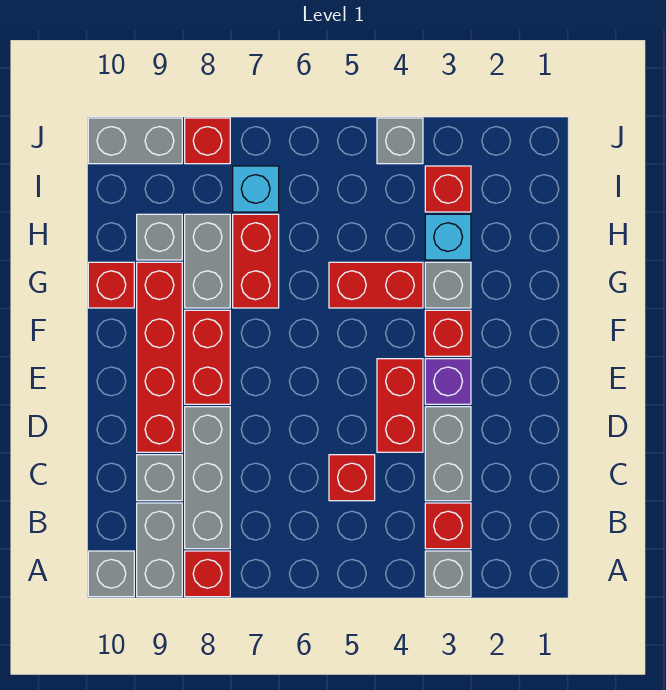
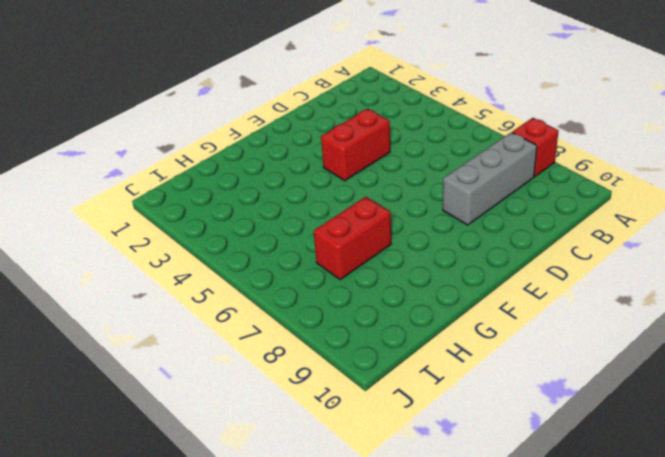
none -> grey brick A3 level 1
none -> grey brick A9:B9 level 1
none -> grey brick A10 level 1

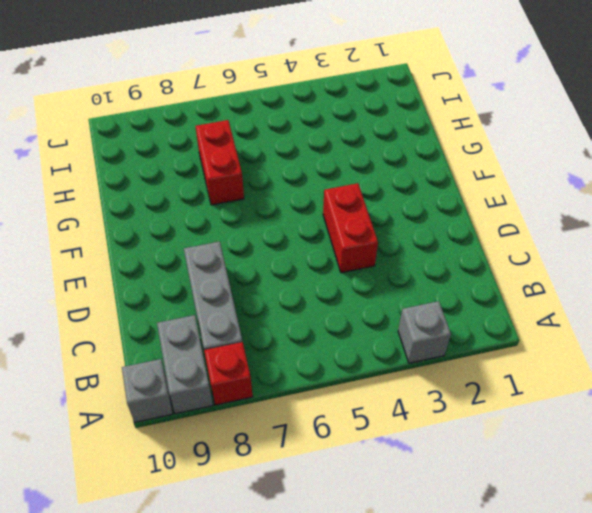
none -> red brick B3 level 1
none -> grey brick C3:D3 level 1
none -> red brick C5 level 1

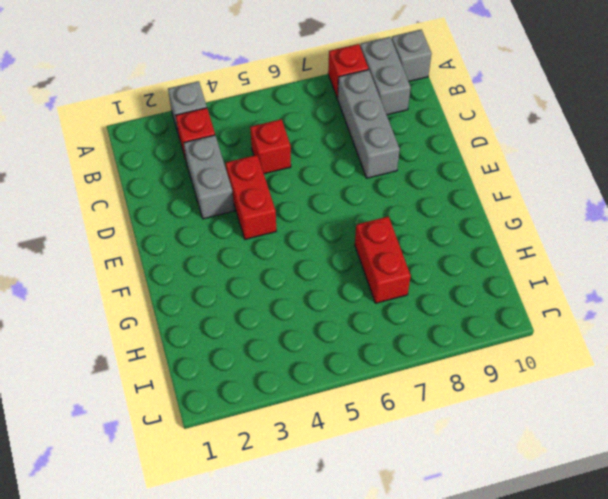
none -> grey brick C9 level 1
none -> red brick D9:G9 level 1
none -> purple brick E3 level 1

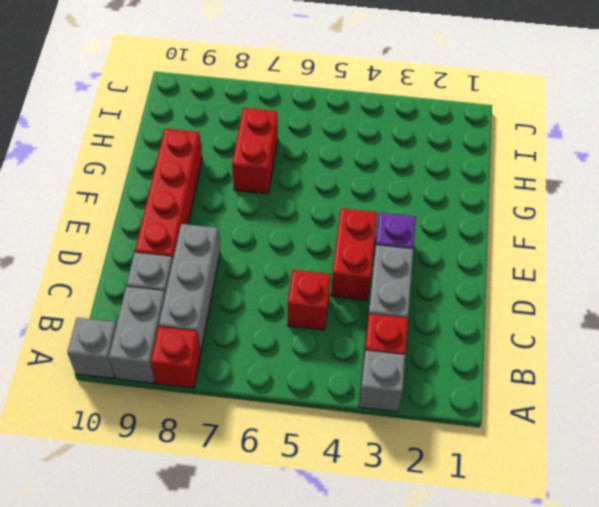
none -> red brick E8:F8 level 1
none -> red brick F3 level 1
none -> grey brick G3 level 1

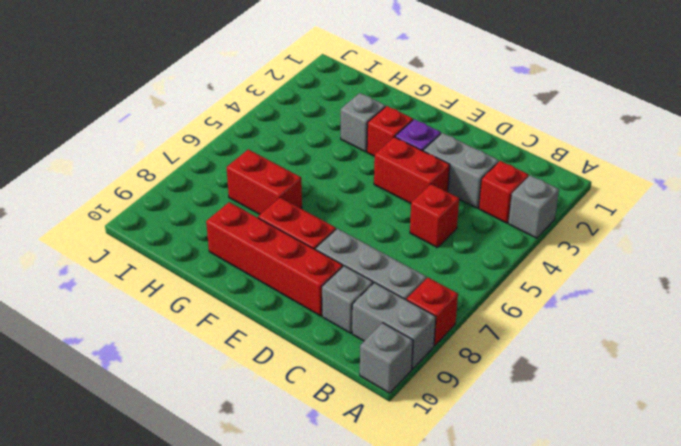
none -> red brick G4:G5 level 1
none -> grey brick G8:H8 level 1
none -> red brick G10 level 1

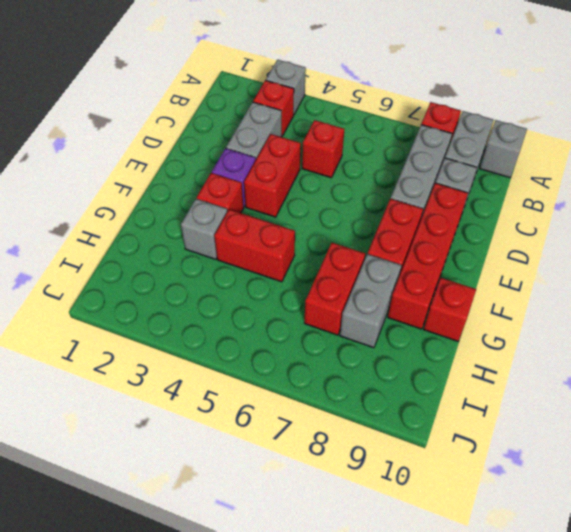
none -> cyan brick H3 level 1
none -> grey brick H9 level 1
none -> red brick I3 level 1

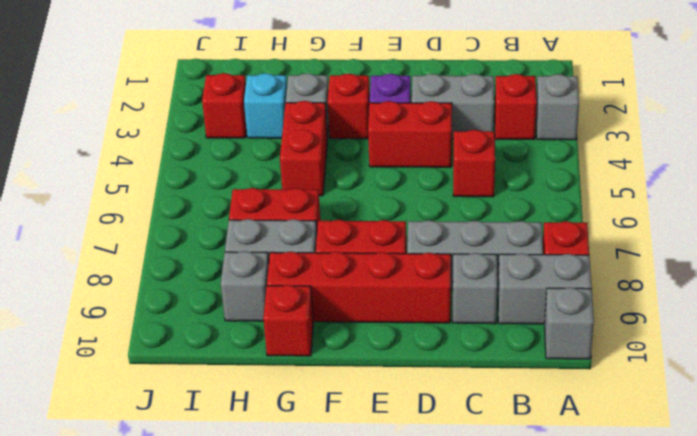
none -> cyan brick I7 level 1
none -> grey brick J4 level 1
none -> red brick J8 level 1

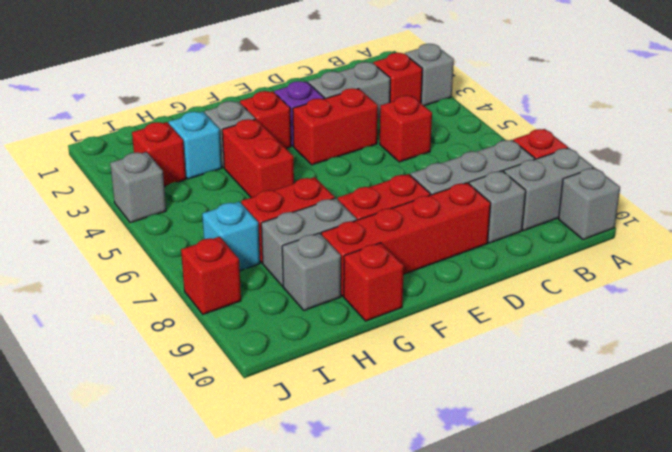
none -> grey brick J9:J10 level 1

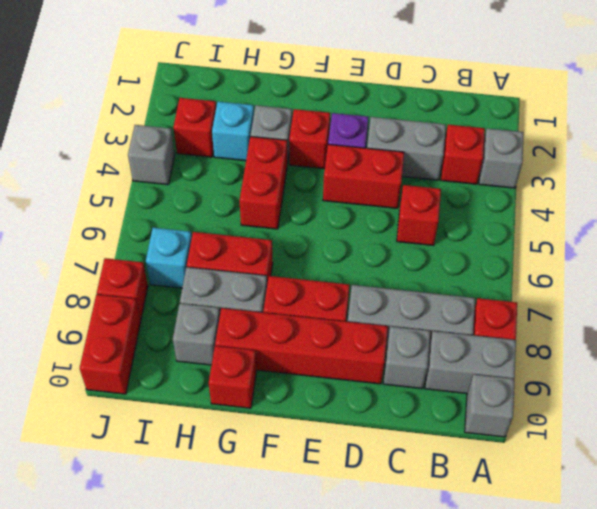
red brick J9:J10 level 1 -> grey brick J9:J10 level 1

